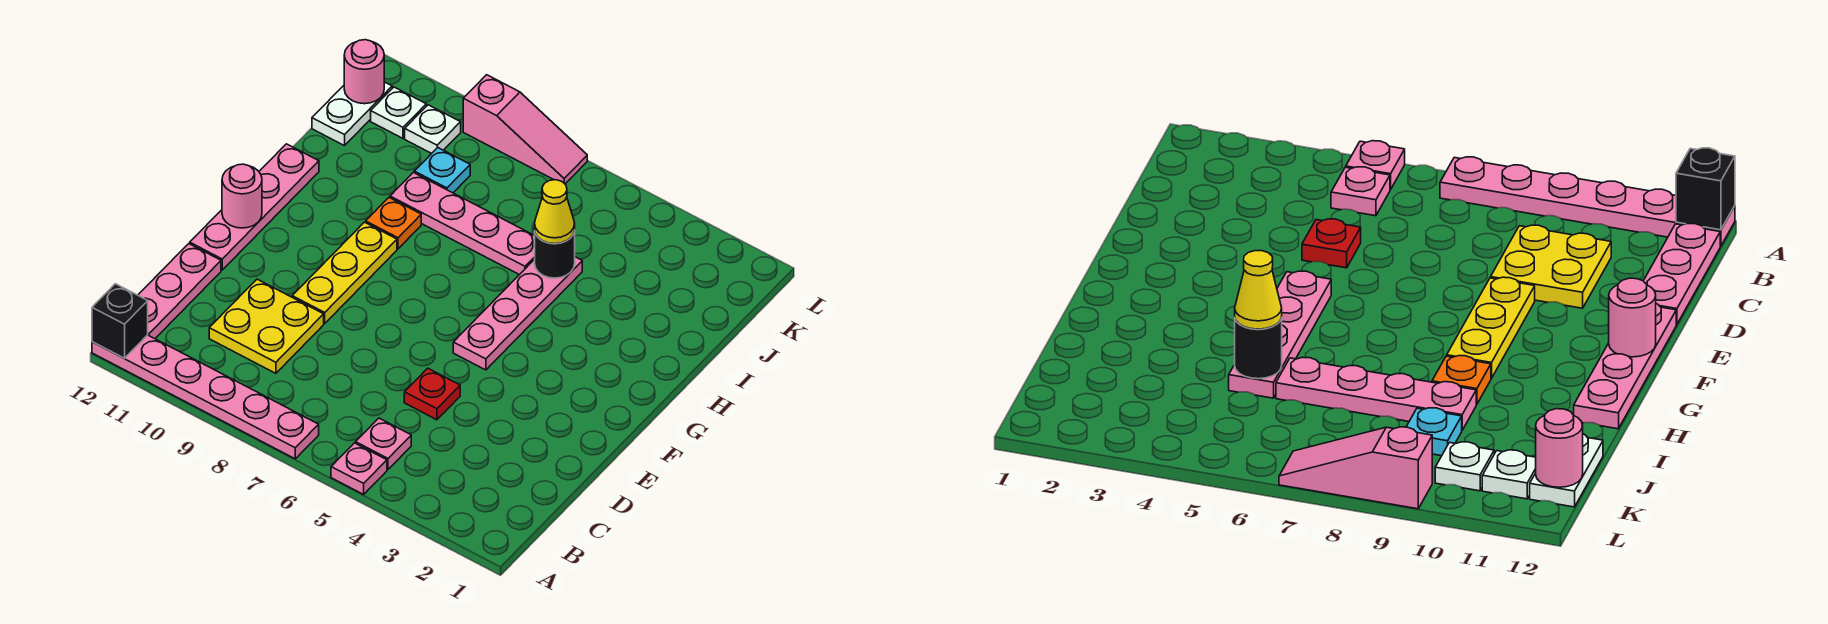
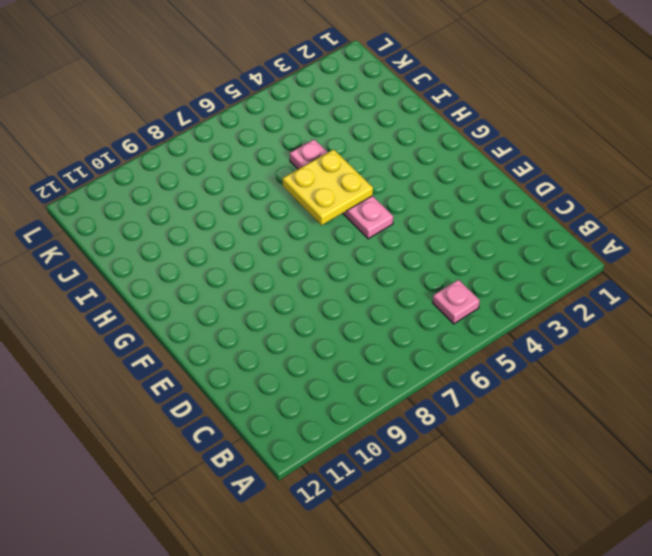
yellow plate G5:H6 level 2 -> yellow plate C9:D10 level 1
none -> pink plate A5 level 1
none -> pink plate A7:A12 level 1
none -> pink plate B12:D12 level 1

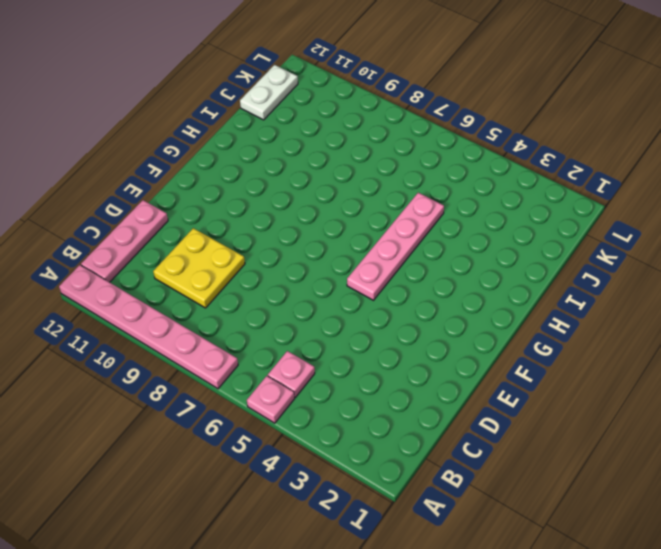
none -> red plate D5 level 1
none -> yellow plate E9:G9 level 1
none -> pink plate E12:H12 level 1

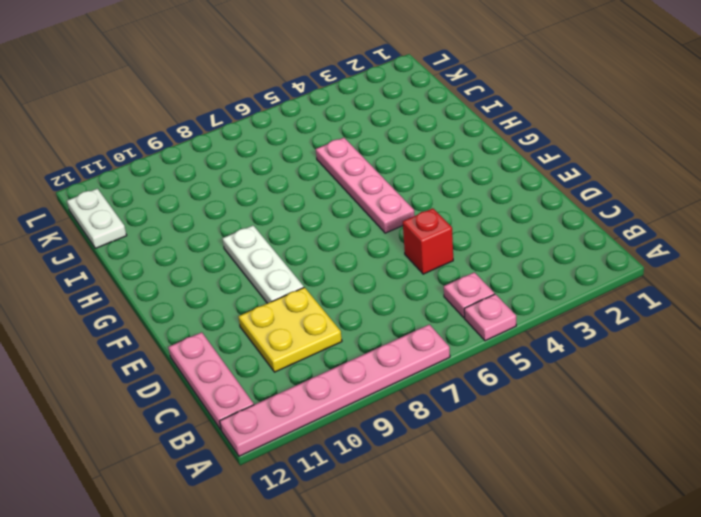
red brick D5 level 1 -> red plate D5 level 1
white plate E9:G9 level 1 -> yellow plate E9:G9 level 1
none -> pink plate E12:H12 level 1
none -> orange plate H9 level 1
none -> pink plate I6:I9 level 1

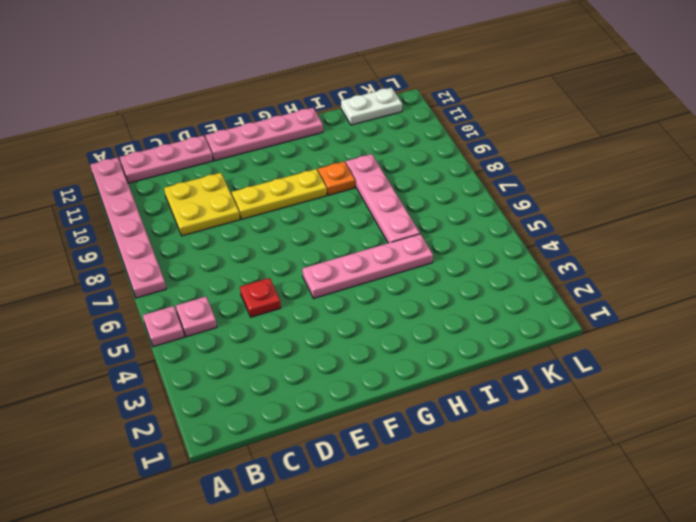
none -> cyan plate J9 level 1
none -> white plate K10 level 1
none -> white plate K11 level 1

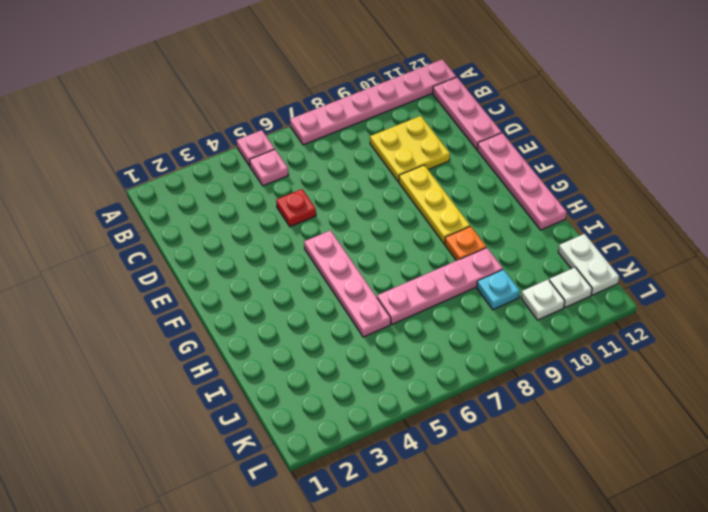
none -> pink slope L7:L9 level 1 top 9
none -> black brick A12 level 2
none -> pink round brick F12 level 2

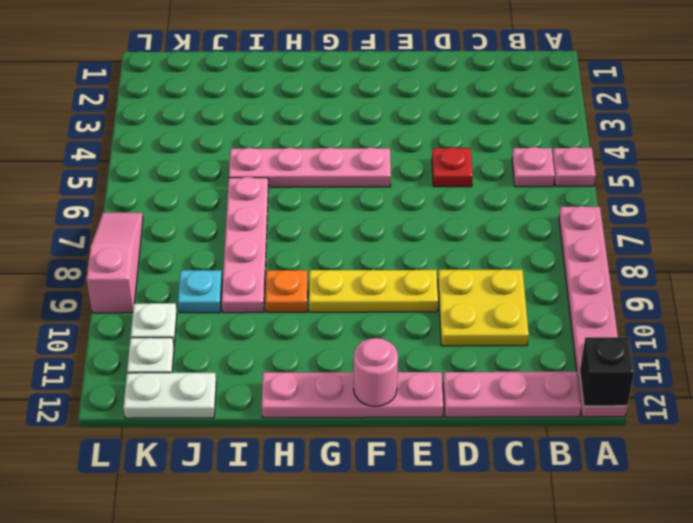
none -> black round brick I5 level 2
none -> pink round brick K12 level 2
none -> yellow cone I5 level 3

